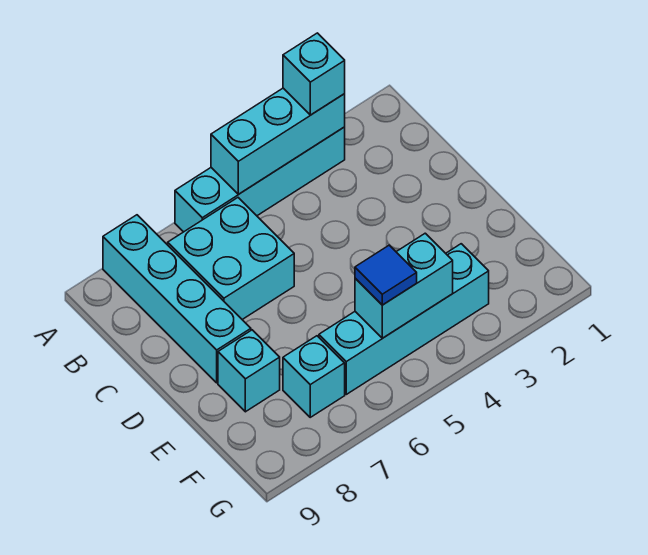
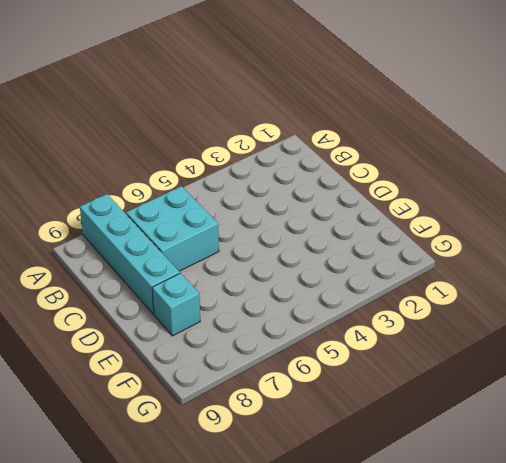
none -> cyan brick A3:A6 level 1
none -> cyan brick F3:F6 level 1

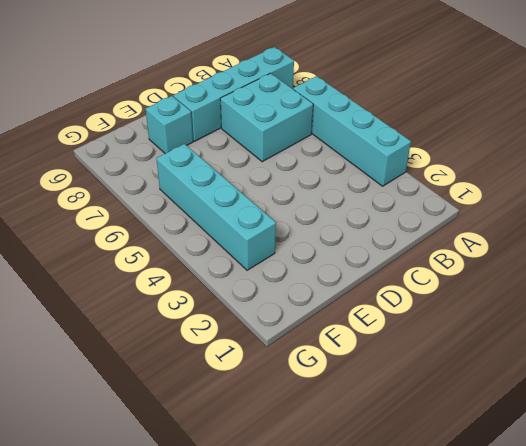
none -> cyan brick F7 level 1
none -> cyan brick A3:A5 level 2

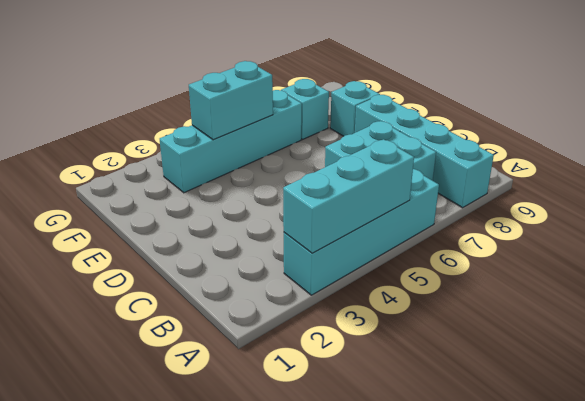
none -> cyan brick A3 level 3
none -> blue tile F5 level 3

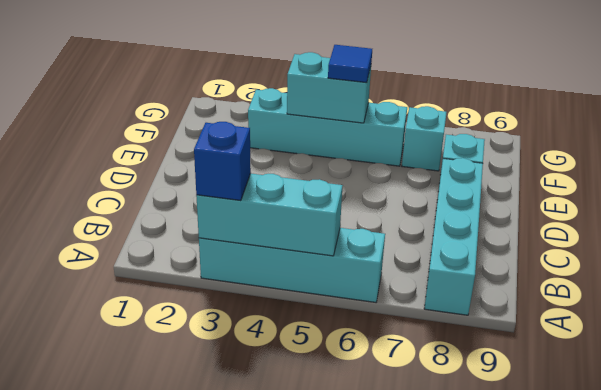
blue brick A3 level 3 -> cyan brick A3 level 3
none -> cyan brick B6:C7 level 1

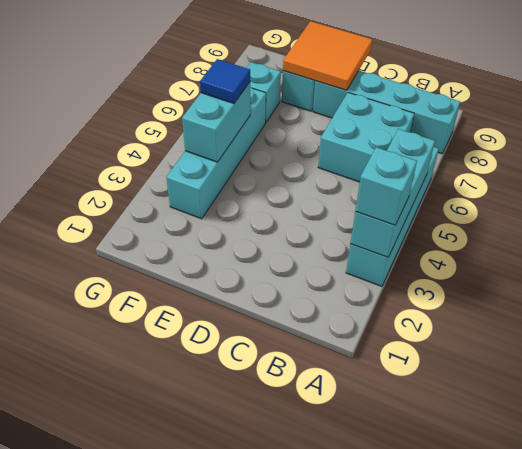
orange tile D8:E9 level 2 -> none

